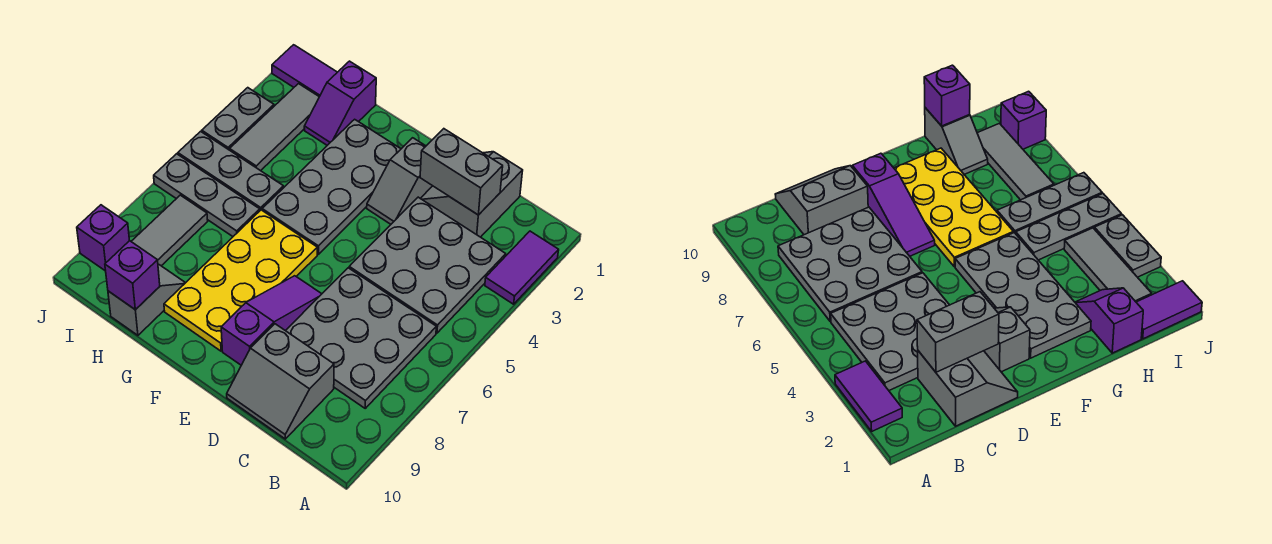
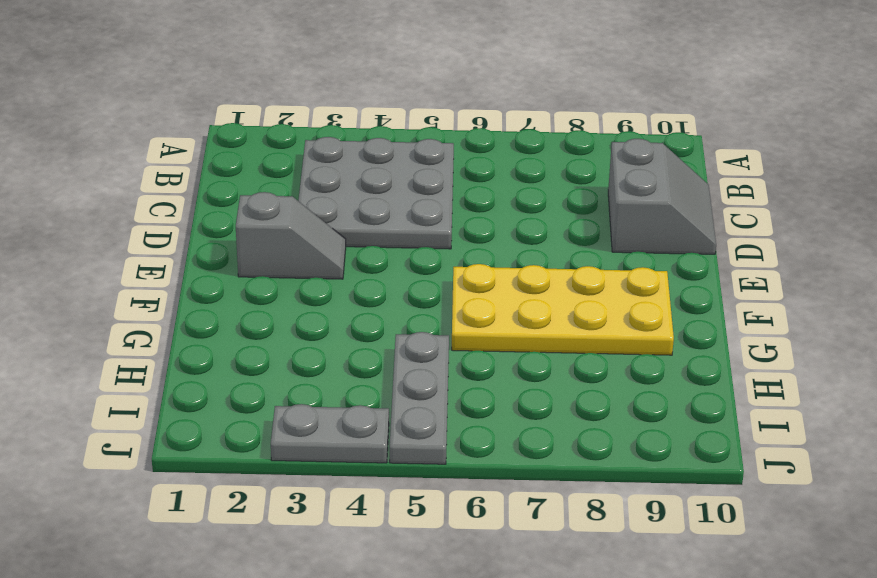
none -> purple tile A2:A3 level 1
none -> grey plate B6:D8 level 1
none -> grey slope C1:D2 level 1 top C

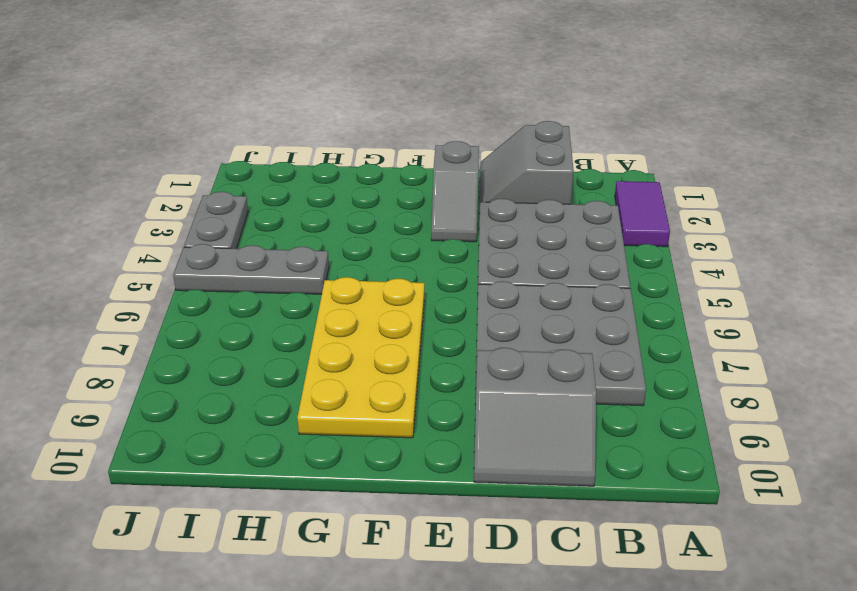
none -> purple slope E7:E9 level 1 top 9
none -> grey plate F2:G5 level 1
none -> purple slope H1:H2 level 1 top 1

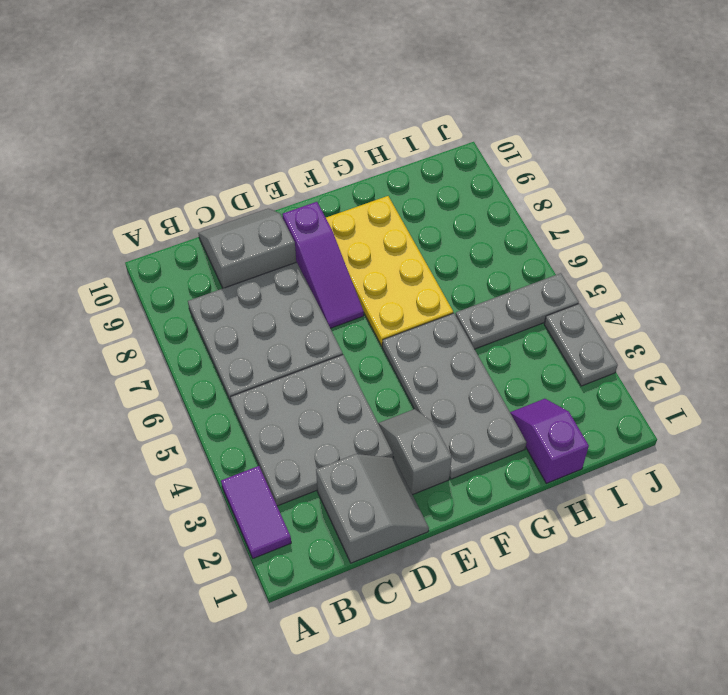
none -> grey plate H6:J6 level 1
none -> grey slope H9:H10 level 1 top 10
none -> purple tile I1:J1 level 1

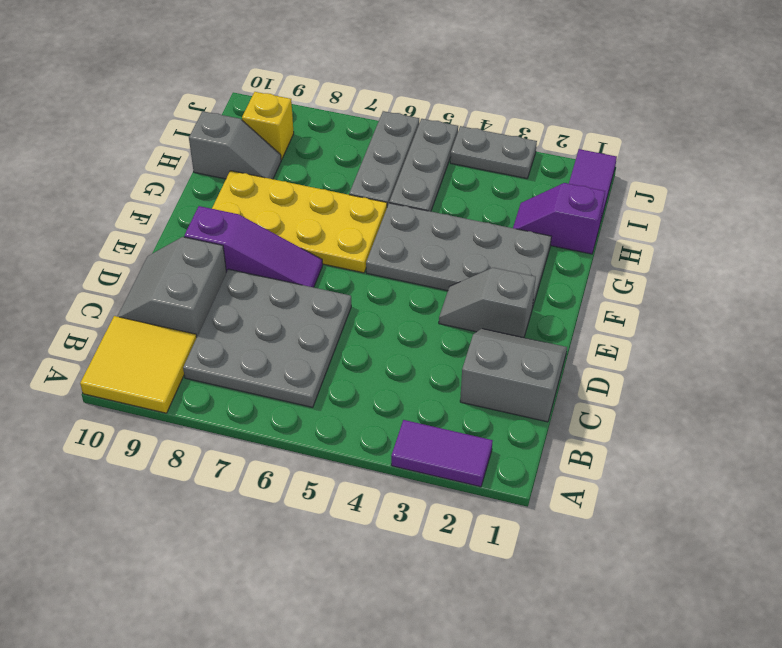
yellow tile A9:B10 level 1 -> none
yellow brick I9 level 1 -> grey tile I7:I9 level 1
none -> grey plate B3:D5 level 1
none -> grey tile I2:I4 level 1
none -> purple brick J9 level 1

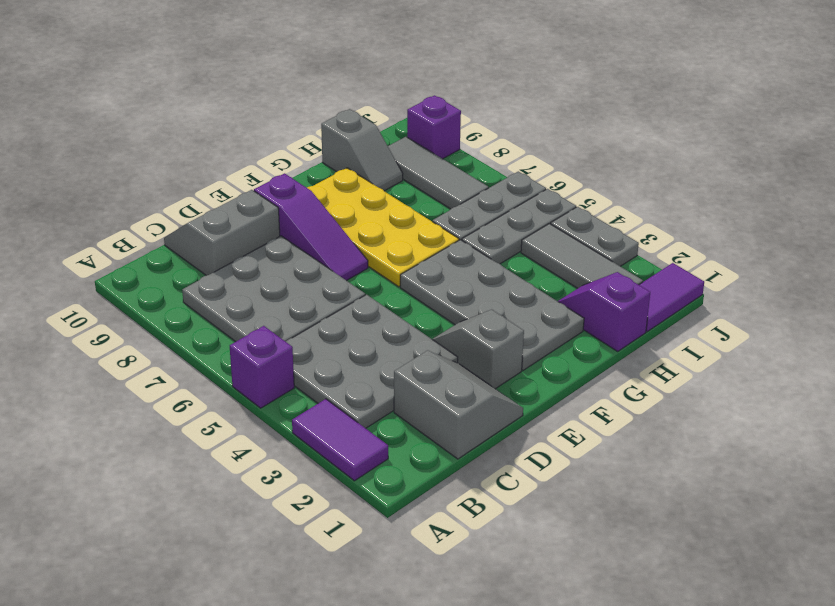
purple brick A5 level 1 -> purple brick H10 level 2
none -> grey brick C2:D2 level 2

